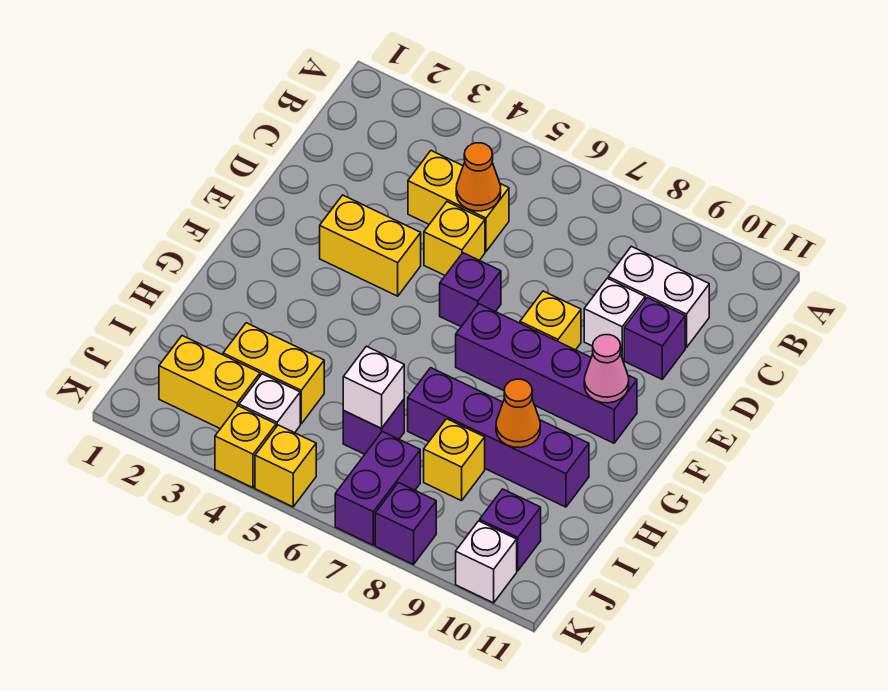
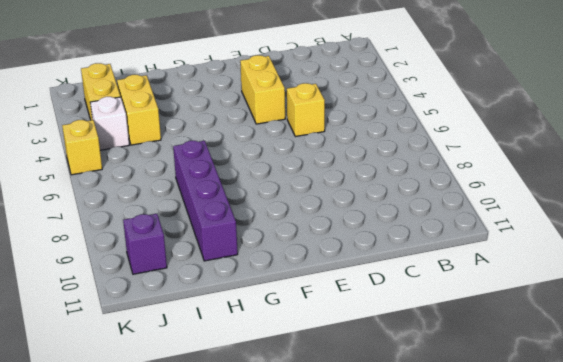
none -> yellow brick C4:C5 level 1
none -> white brick C9:C10 level 1
none -> white brick D9 level 1

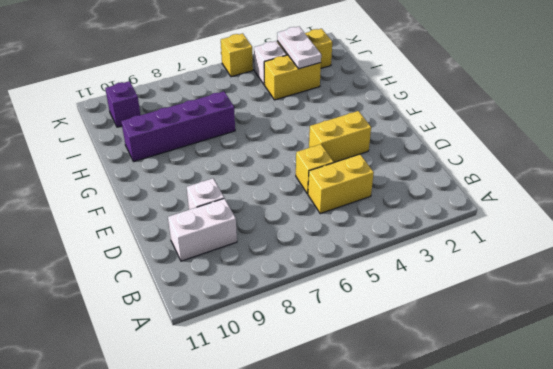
white plate I3:J3 level 2 -> none
none -> purple brick D10 level 1
none -> purple brick E6 level 1
none -> yellow brick E8 level 1

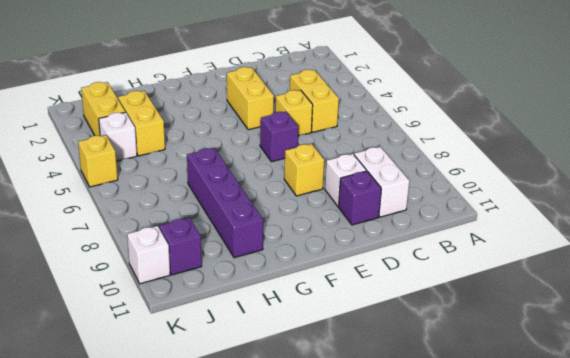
none -> purple brick F7:F10 level 1
none -> purple brick I6 level 1
none -> yellow brick I8 level 1

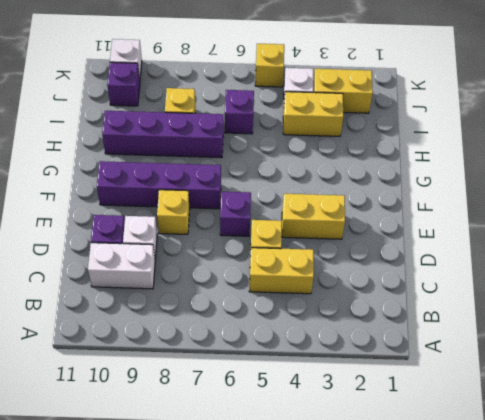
none -> purple brick J7:K7 level 1
none -> yellow brick K4 level 1
none -> purple brick K8 level 1

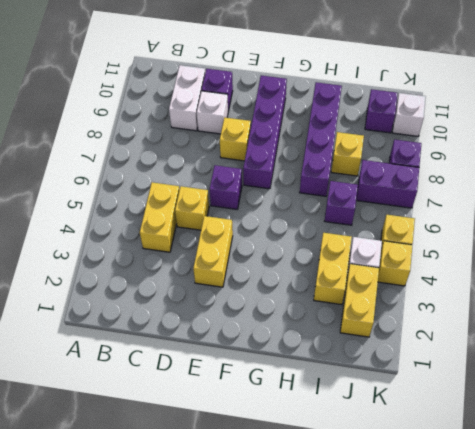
none -> orange cone C5 level 2
none -> pink cone F10 level 2
none -> orange cone H9 level 2

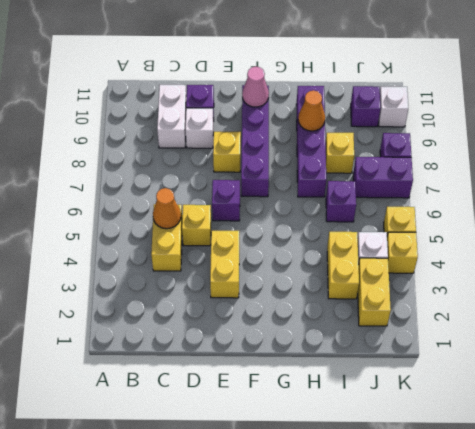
none -> white brick I6 level 2

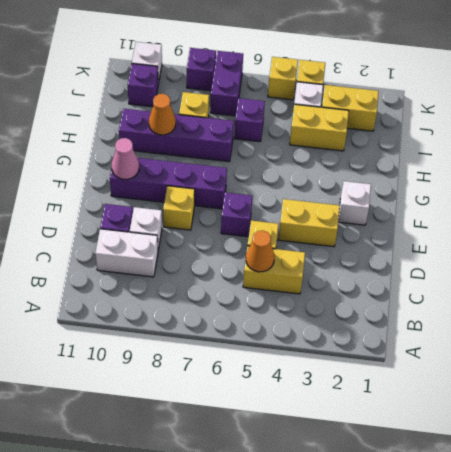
white brick F2 level 1 -> white brick I6 level 2

